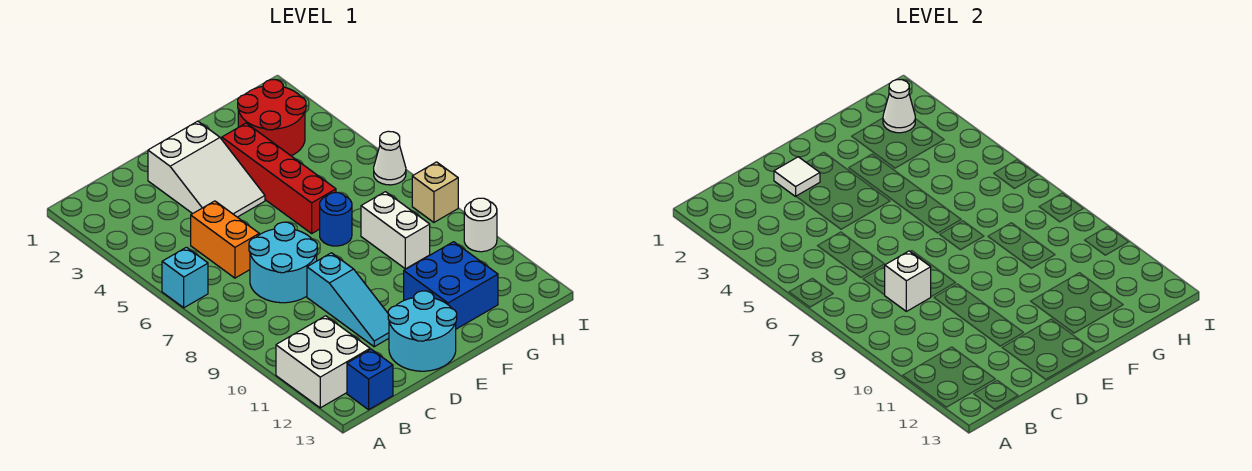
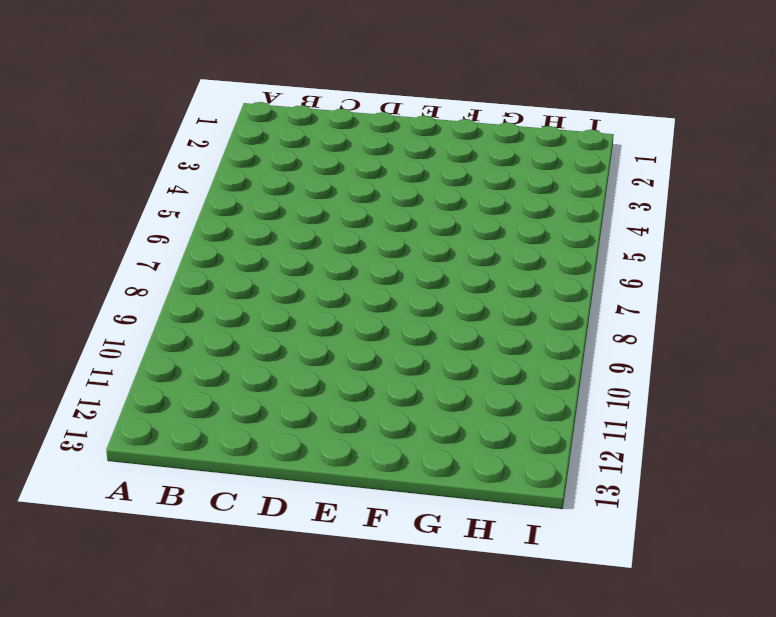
none -> cyan brick A6 level 1
none -> white brick A11:B12 level 1
none -> blue brick B13 level 1

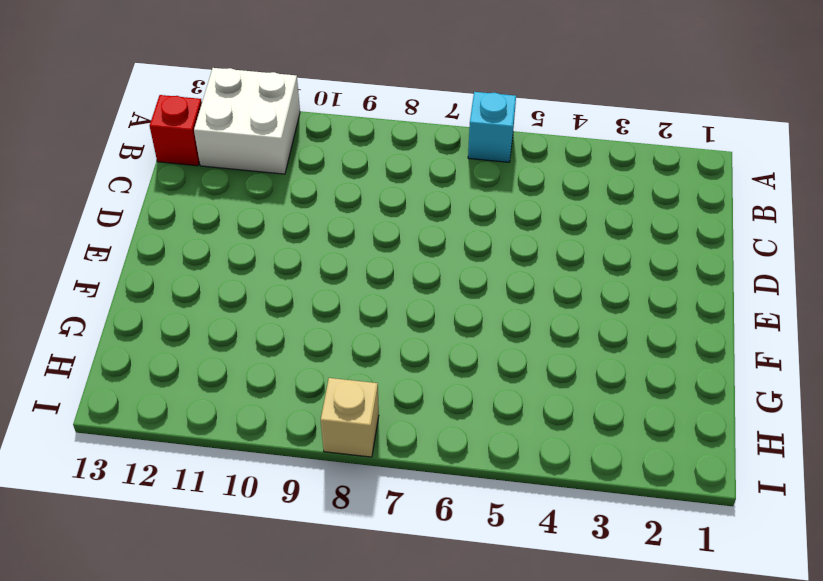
red brick B13 level 1 -> blue brick B13 level 1
none -> orange brick C5:C6 level 1
none -> cyan round brick C7:D8 level 1
none -> white slope D2:E4 level 1 top 2

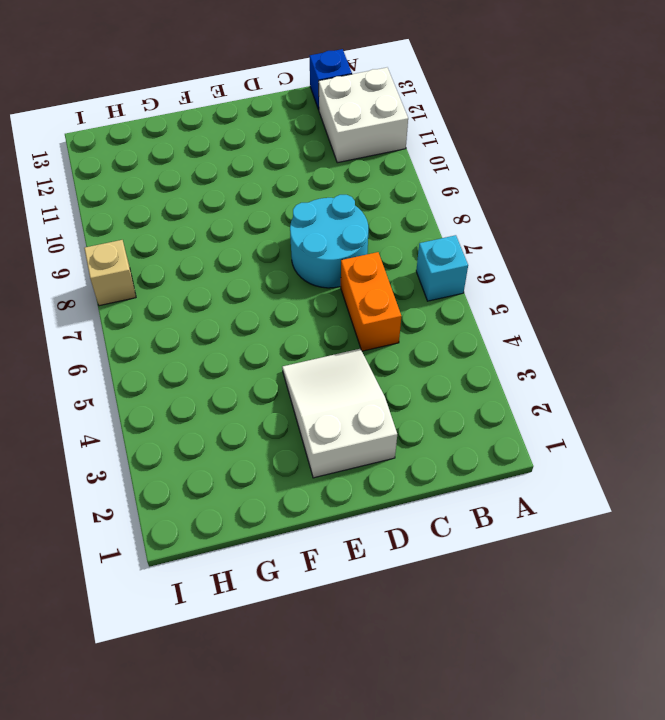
none -> cyan slope D9:D11 level 1 top 9
none -> cyan round brick D12:E13 level 1
none -> red brick F3:F6 level 1

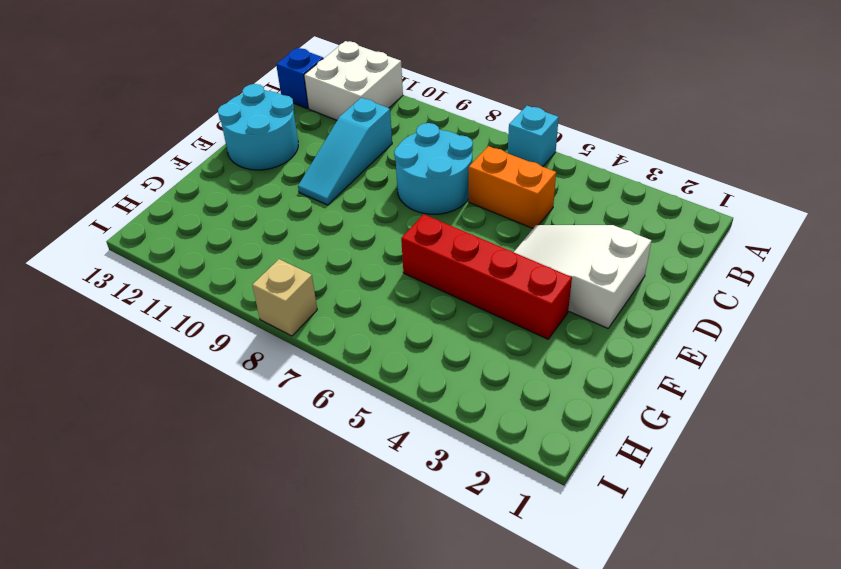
cyan slope C10:E10 level 1 top C -> cyan slope D9:D11 level 1 top 9
none -> blue round brick F7 level 1
none -> blue brick F11:G12 level 1
none -> red round brick G2:H3 level 1

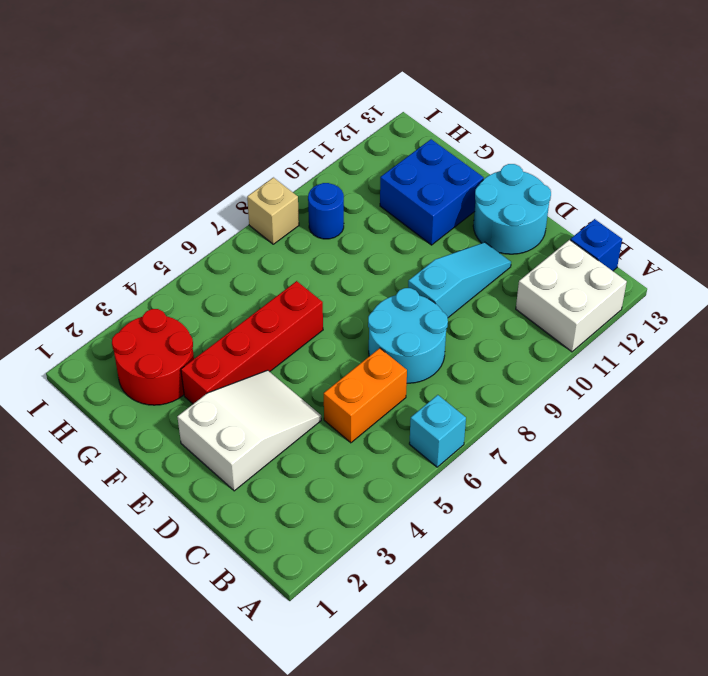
blue round brick H9 level 1 -> blue round brick F7 level 1
none -> white brick G8:G9 level 1
none -> white cone I6 level 1
none -> white round brick I10 level 1

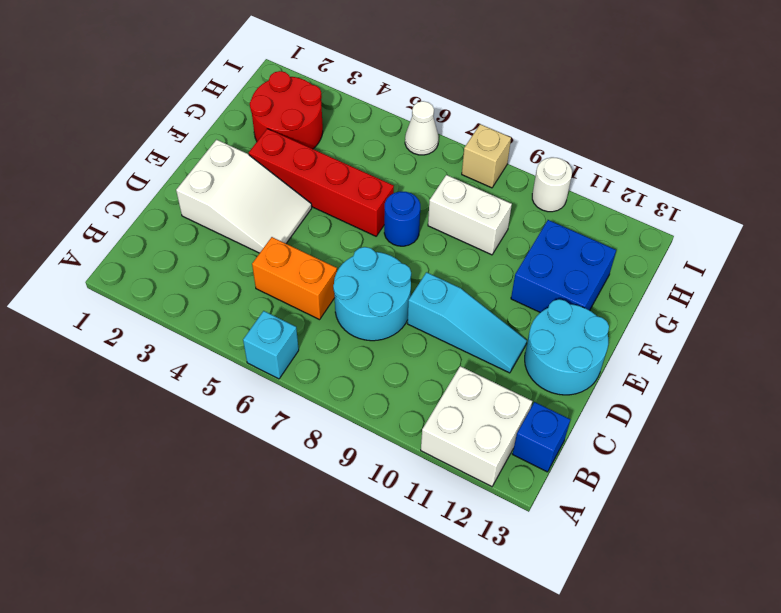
none -> white brick C8 level 2
none -> white tile D2 level 2
none -> white cone H2 level 2

